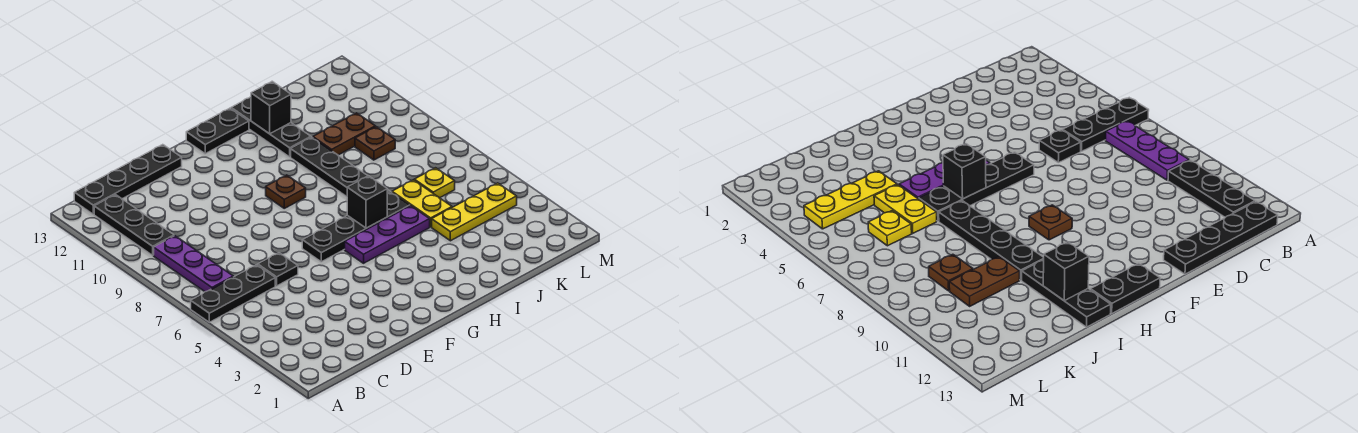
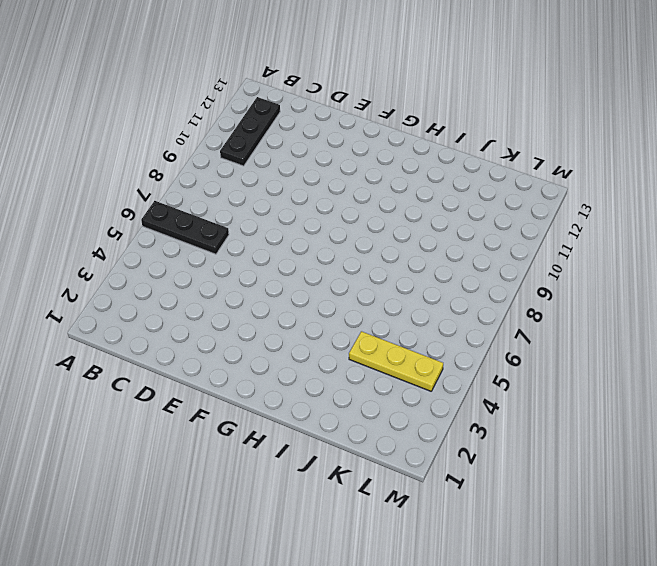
none -> purple plate B7:B9 level 1
none -> black plate B13:E13 level 1
none -> black plate D6 level 1

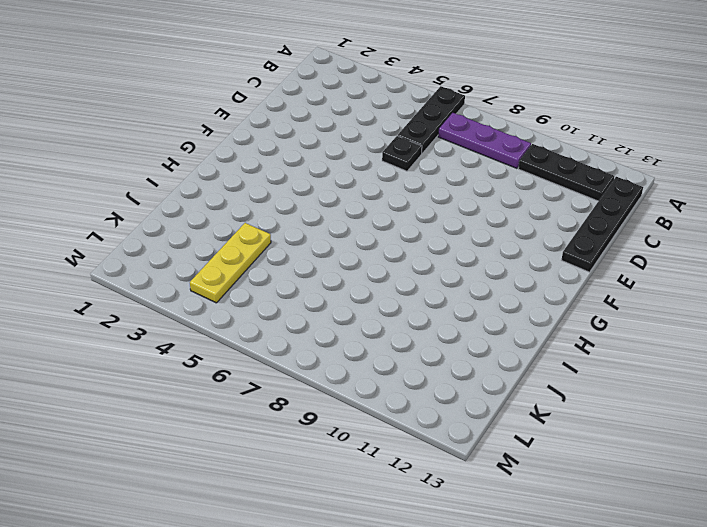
none -> black plate F6:I6 level 1
none -> purple plate G5:I5 level 1
none -> brown plate G9 level 1

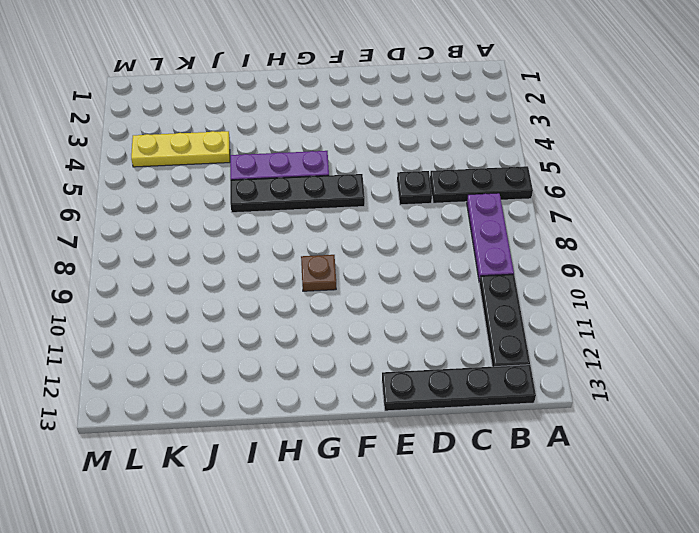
none -> black plate G13:H13 level 1
none -> black plate I7:I10 level 1
none -> black plate I11:I13 level 1

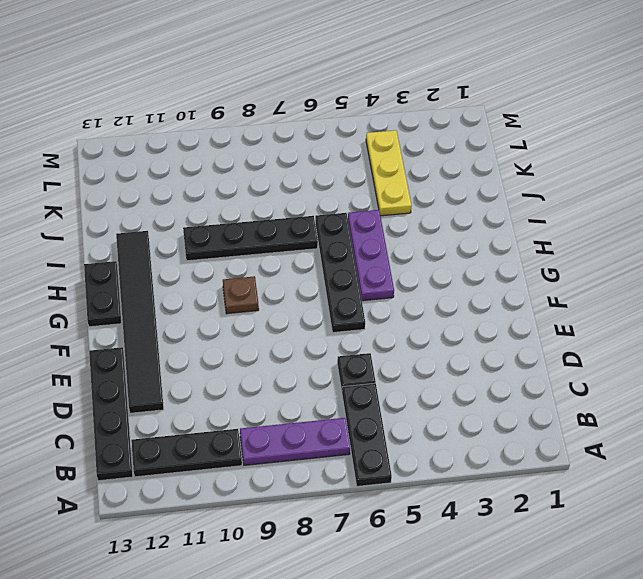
black tile D12:I12 level 1 -> black plate I11:I13 level 1
none -> yellow plate J5:J6 level 1
none -> brown plate J10:K10 level 1
none -> yellow plate K6 level 1

